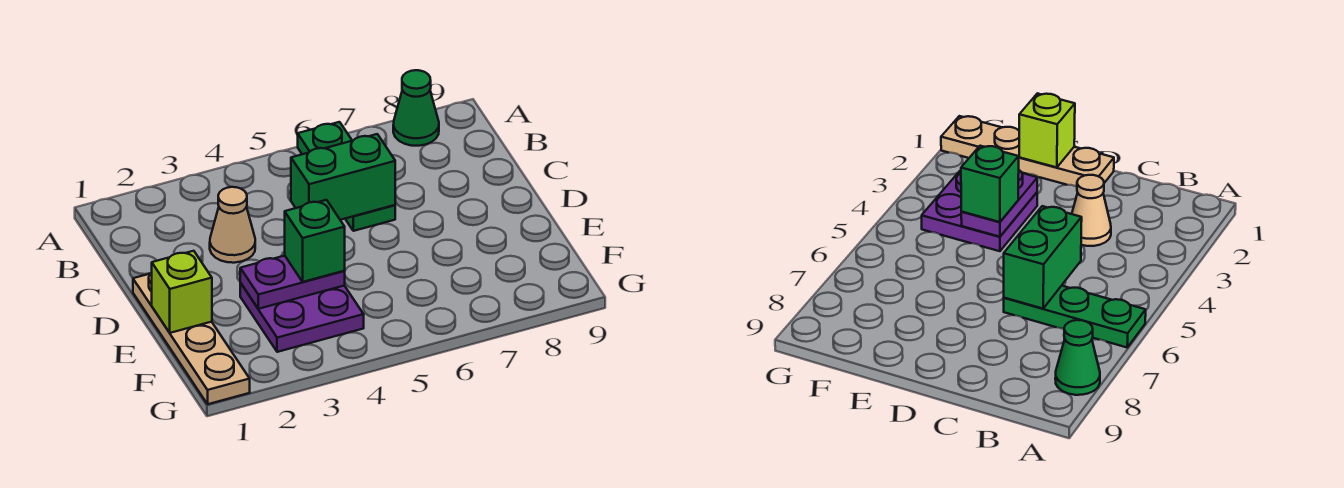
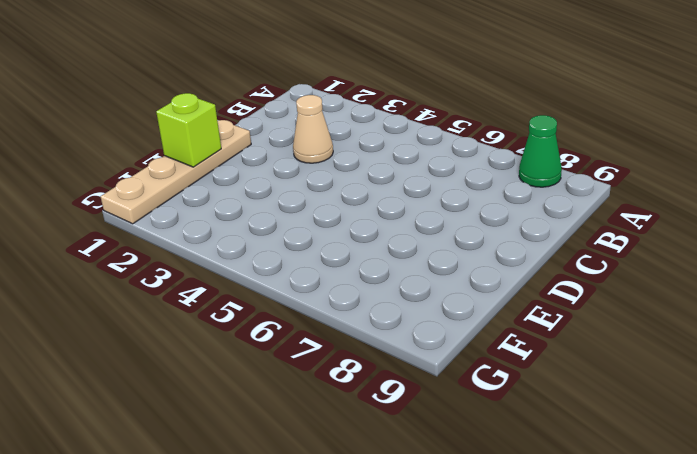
none -> green plate A6:C6 level 1
none -> purple plate E3:F4 level 1

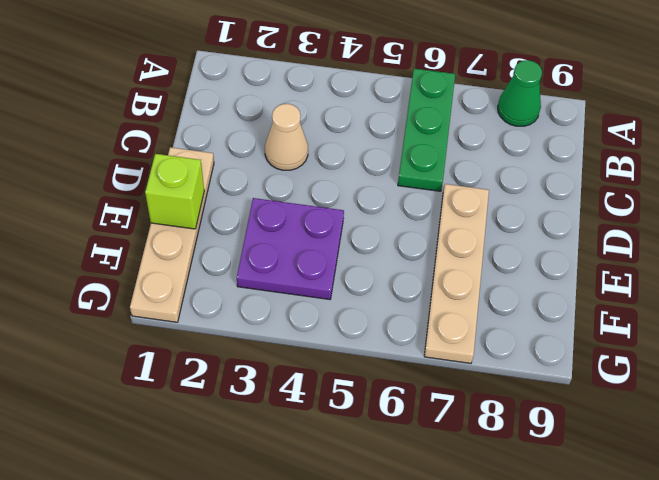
tan plate D7:G7 level 1 -> none
none -> green brick C5:C6 level 2
none -> purple plate E3:E4 level 2

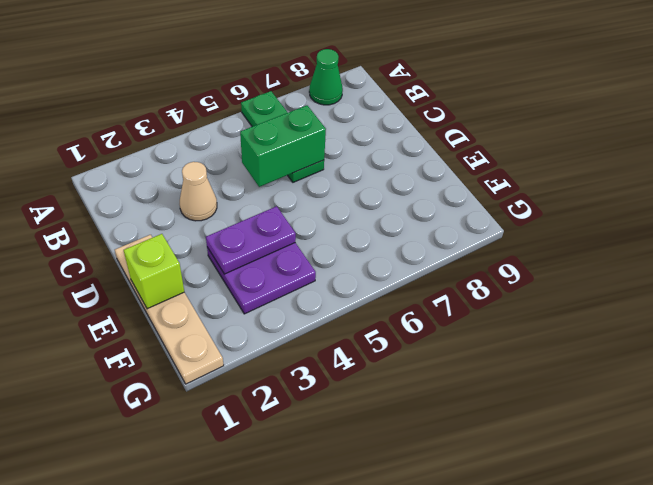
none -> green brick E4 level 3

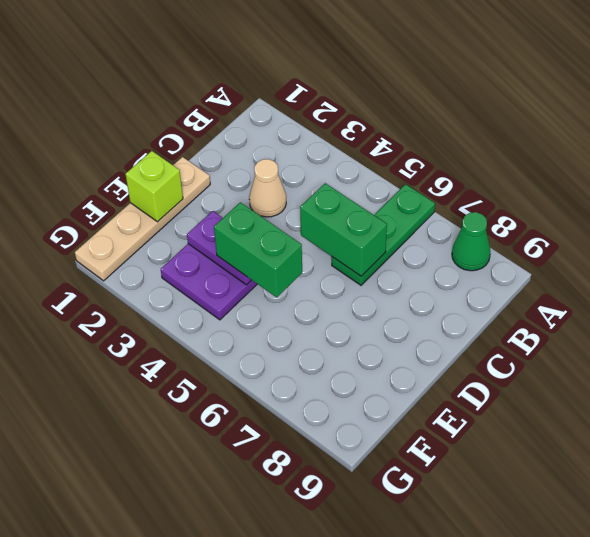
green brick E4:E5 level 3 -> green brick E4 level 3

